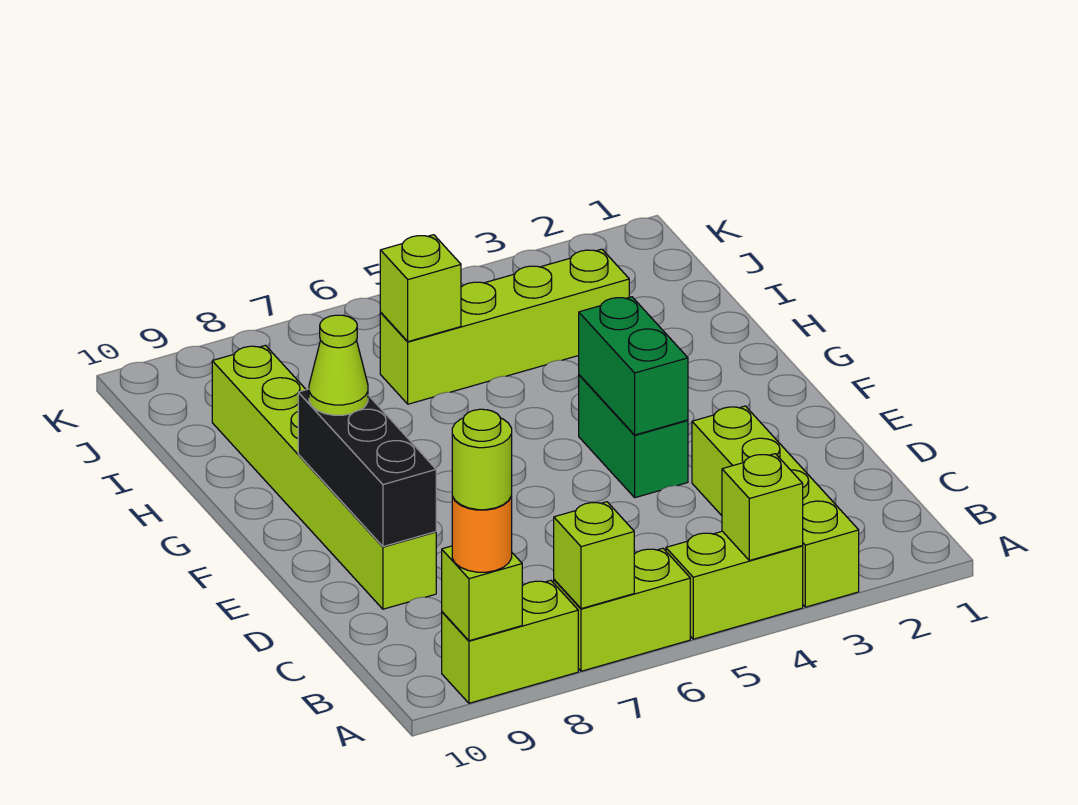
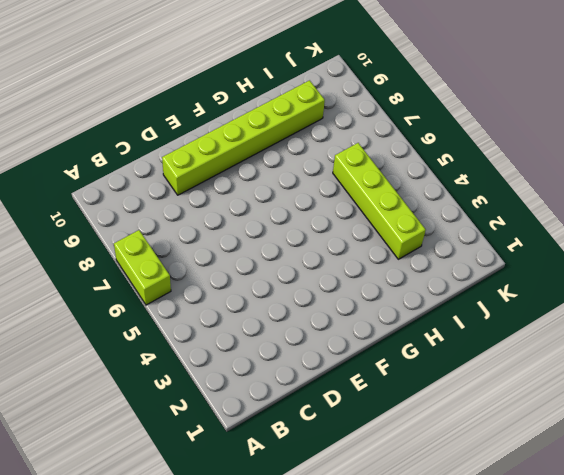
none -> lime brick A3:D3 level 1
none -> lime brick A4:A5 level 1
none -> lime brick A8:A9 level 1

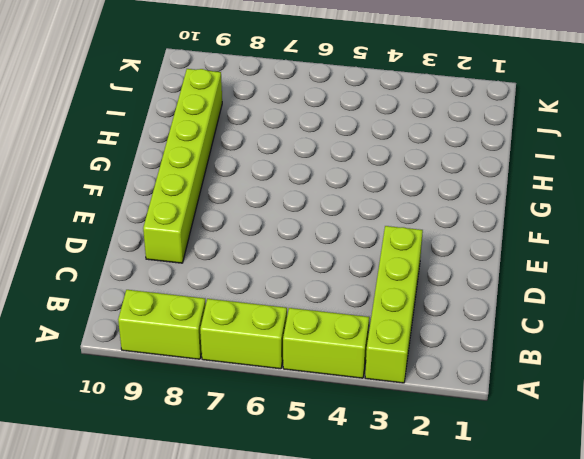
none -> green brick E4:F4 level 1
none -> lime brick I3:I6 level 1
none -> lime brick A4 level 2

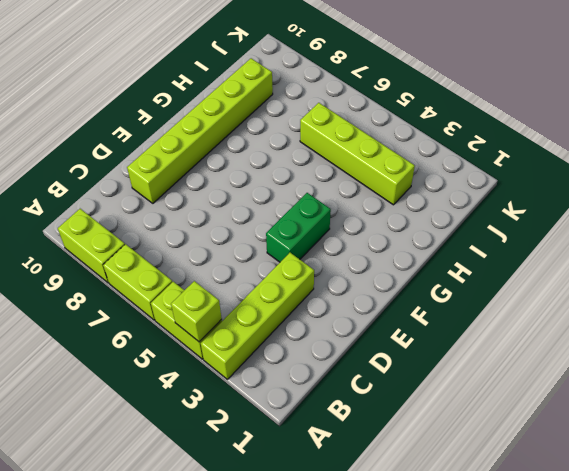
none -> lime brick A7 level 2
none -> lime brick A9 level 2
none -> black brick D9:F9 level 2

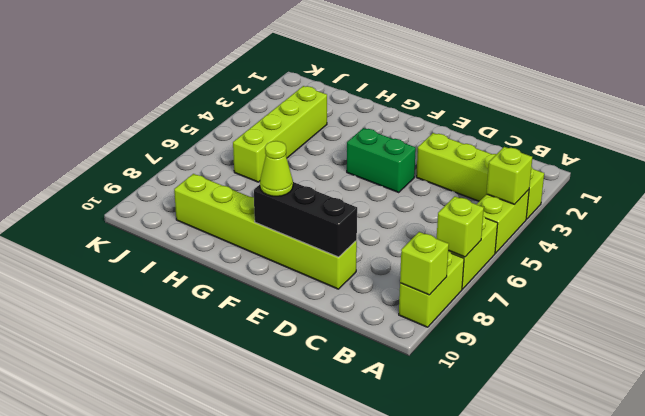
none -> green brick E4:F4 level 2
none -> lime brick I6 level 2
none -> orange round brick A9 level 3

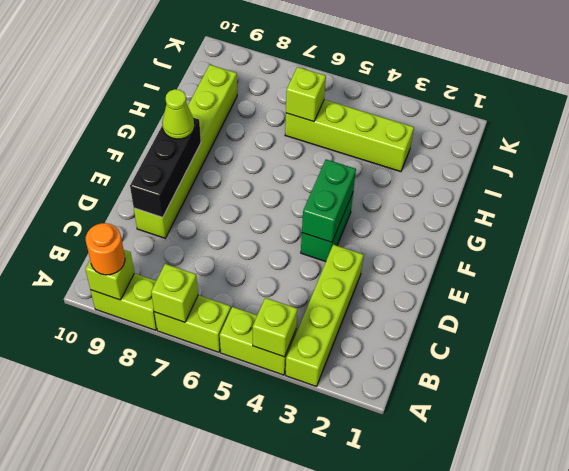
none -> lime round brick A9 level 4

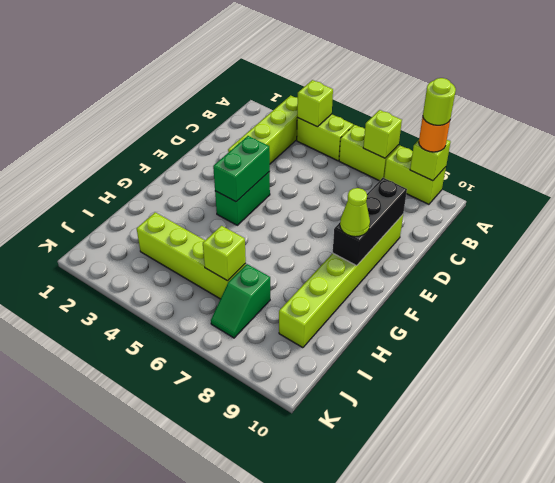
green slope I7:J7 level 1 top I -> none

